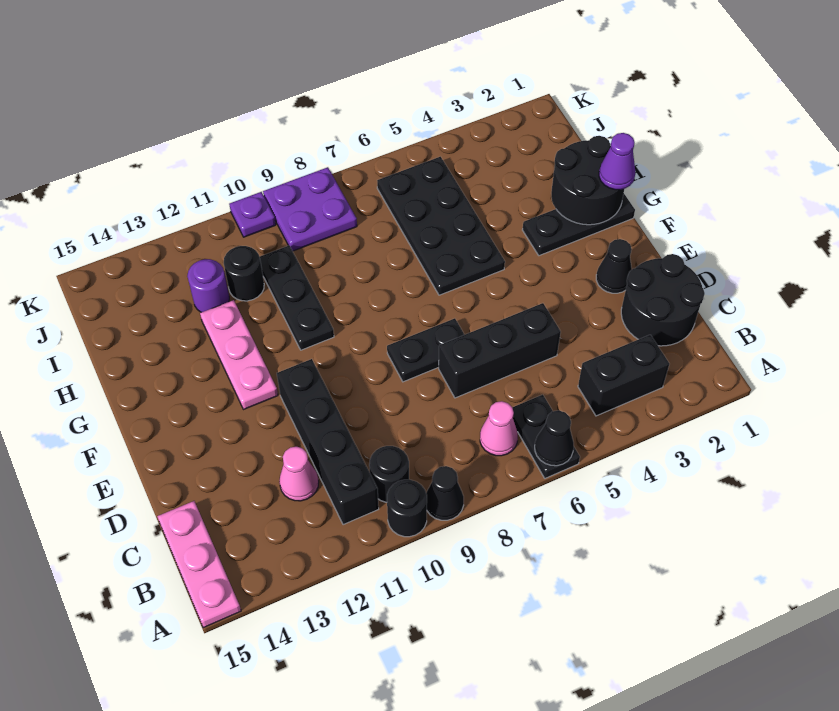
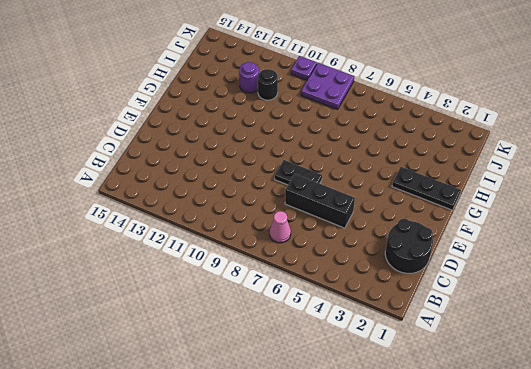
none -> black plate A6:B6 level 1
none -> black cone A9 level 1
none -> black round brick A10 level 1

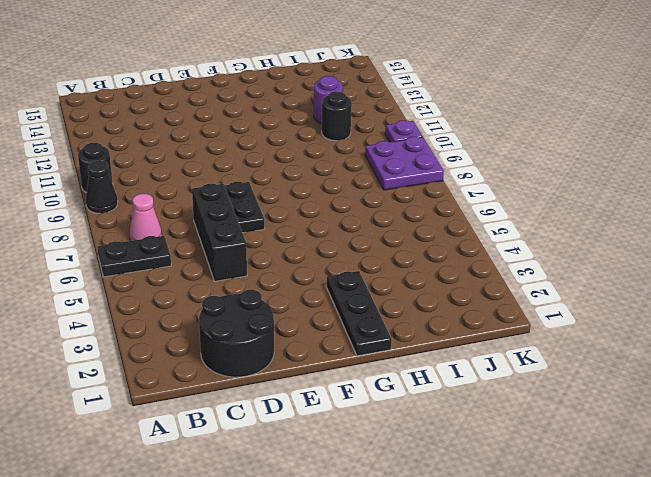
none -> pink plate A15:C15 level 1
none -> black brick B3:B4 level 1
none -> black round brick B10 level 1

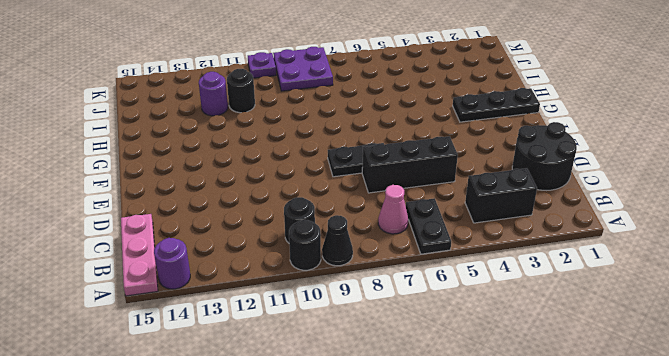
purple round brick A14 level 1 -> none
none -> black brick B11:E11 level 1
none -> pink cone C12 level 1
none -> black cone E2 level 1

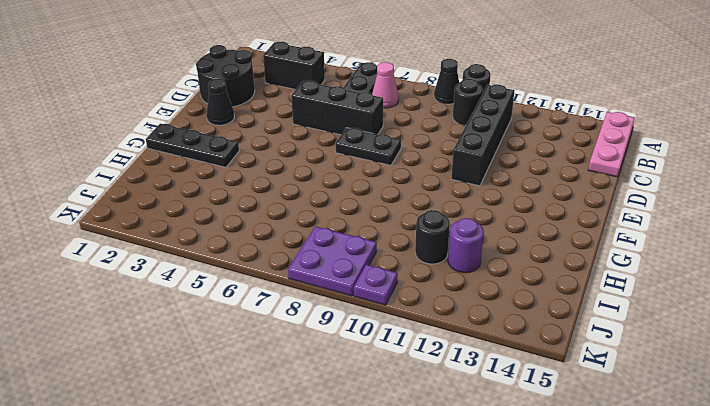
none -> pink cone C12 level 1
none -> pink plate F12:H12 level 1
none -> black plate G5:J6 level 1

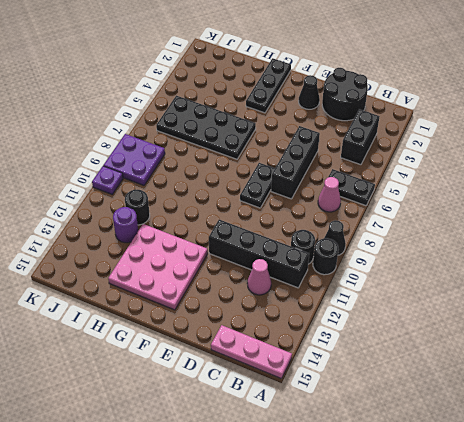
pink plate F12:H14 level 1 -> pink plate F12:H12 level 1
none -> black plate G10:I10 level 1
none -> black cone A6 level 2
none -> black round brick G1:H2 level 2

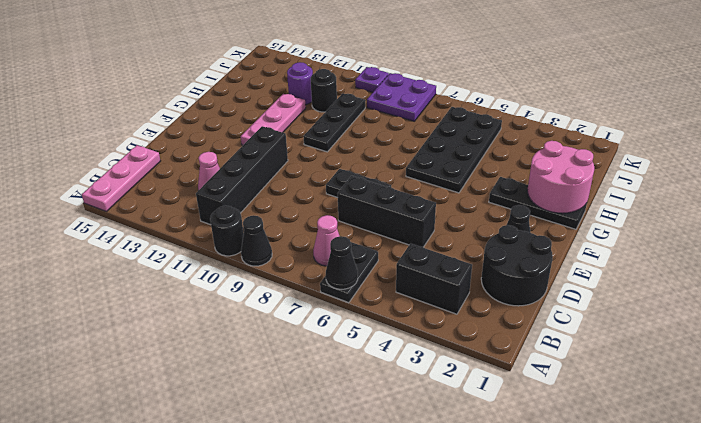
pink round brick G1:H2 level 2 -> black round brick G1:H2 level 2
none -> black round brick B10 level 1
none -> purple cone G1 level 3

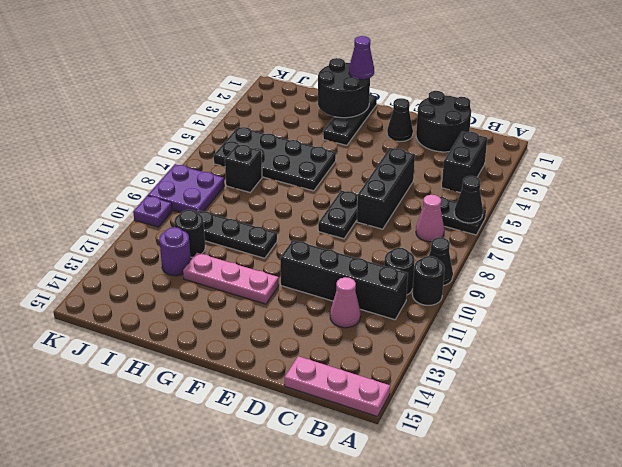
black brick I7 level 1 -> none

